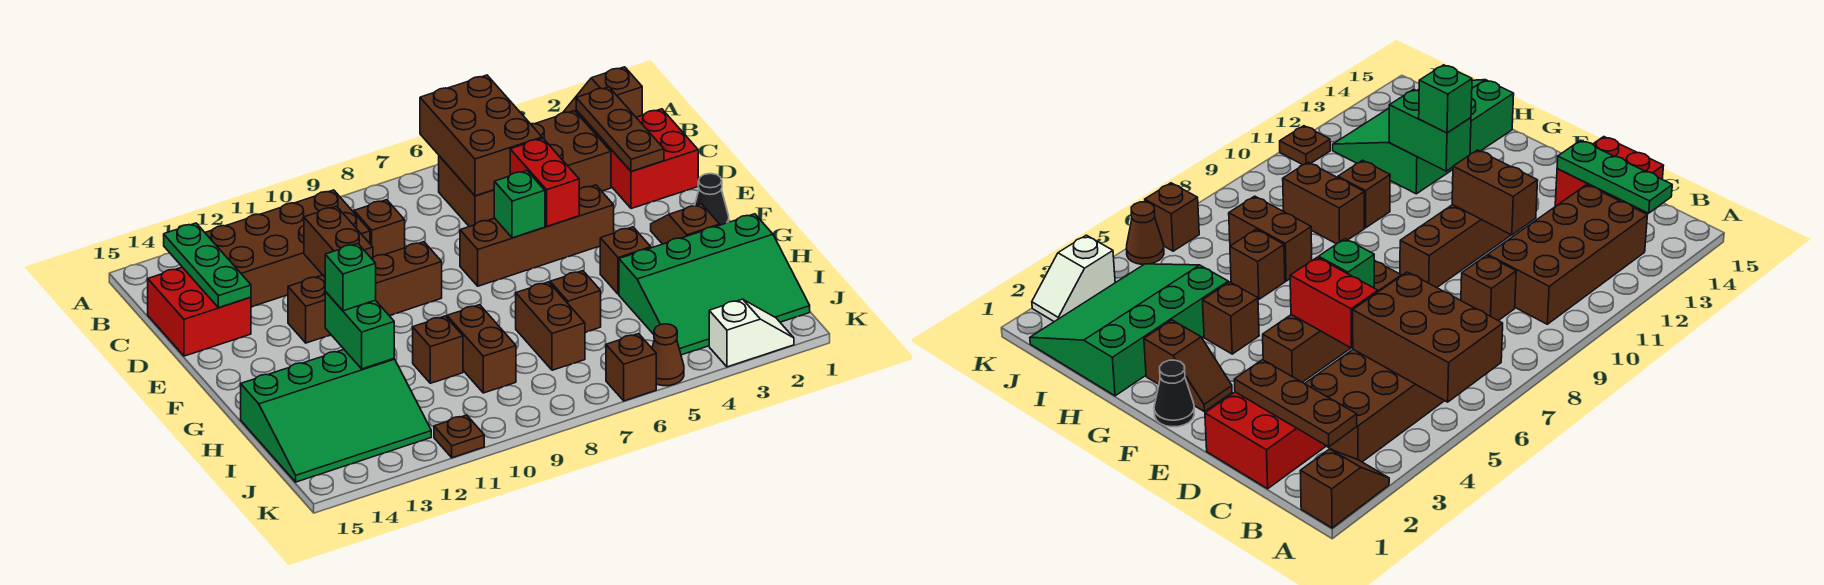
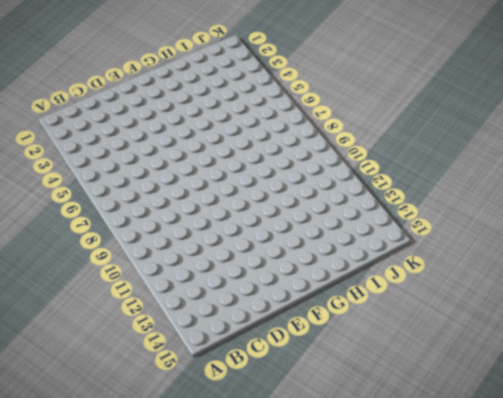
none -> brown slope A1:A2 level 1 top 1
none -> brown brick B3:C6 level 1
none -> brown brick B10:C13 level 1

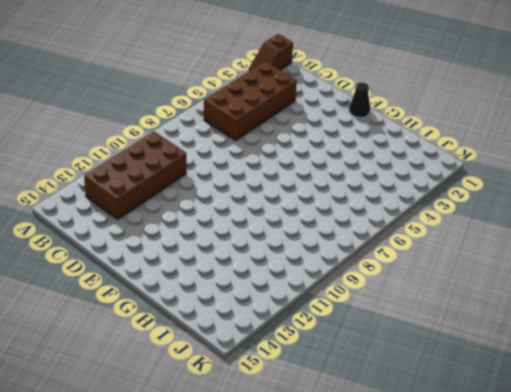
none -> red brick C1:D2 level 1
none -> brown brick C9 level 1
none -> red brick C14:D15 level 1

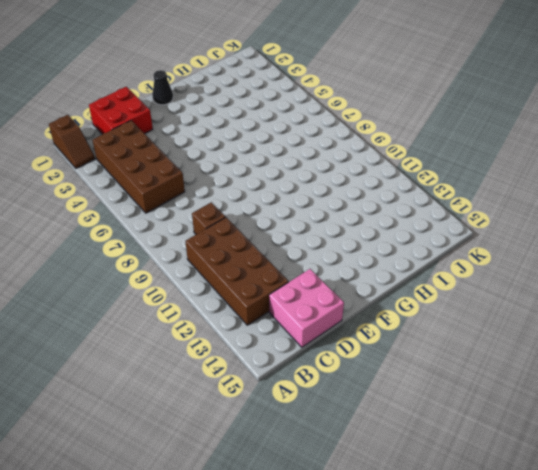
pink brick C14:D15 level 1 -> red brick C14:D15 level 1
none -> brown brick E4:E7 level 1
none -> brown brick E9:E12 level 1
none -> brown slope F2:G2 level 1 top G

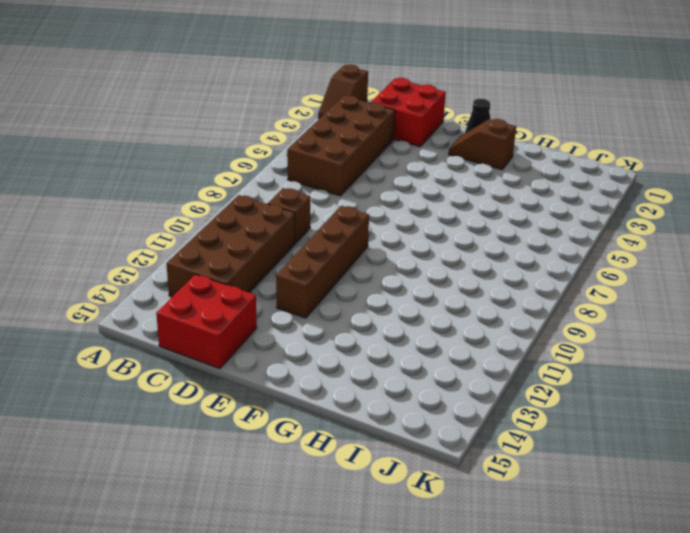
none -> brown brick E4:E7 level 1
none -> brown brick G4 level 1
none -> green slope H1:J4 level 1 top H

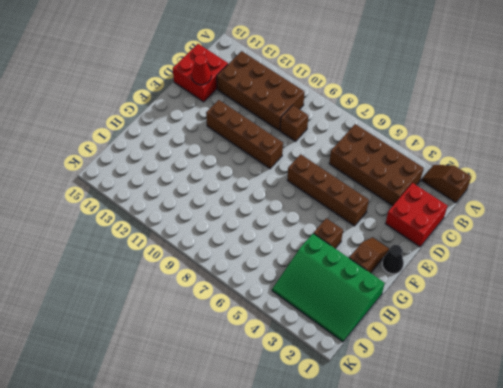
red cone D14 level 2 -> green plate B14:D14 level 2
none -> brown brick H6 level 1
none -> brown brick H7:I7 level 1
none -> brown brick H9:I9 level 1

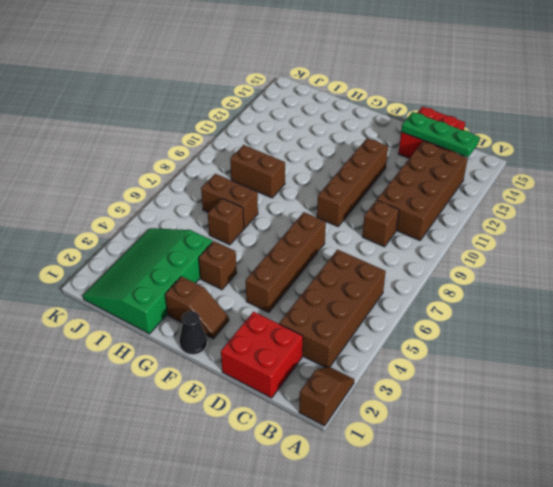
none -> brown brick H10 level 1
none -> green slope H12:J15 level 1 top H
none -> white slope K2:K3 level 1 top 3

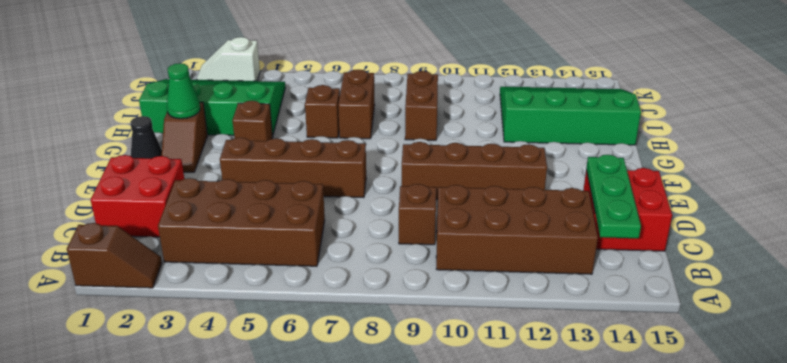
green cone G2 level 2 -> none
none -> brown brick H10 level 1
none -> brown cone K5 level 1
none -> brown brick K6 level 1

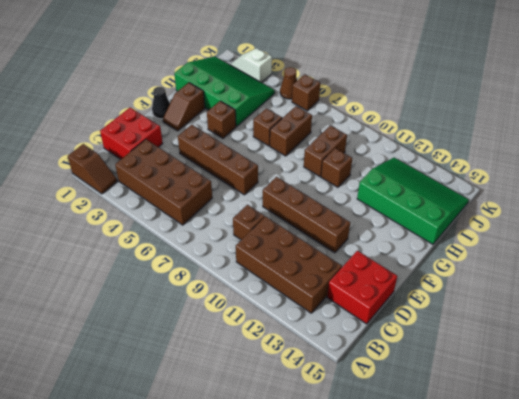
none -> brown plate K11 level 1
none -> brown brick A5:C6 level 2
none -> brown plate B2:D2 level 2

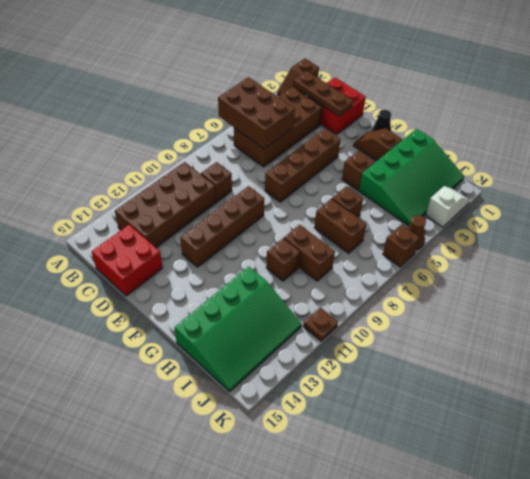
none -> green plate B14:D14 level 2
none -> red brick D5:E5 level 2
none -> brown brick D11:E11 level 2

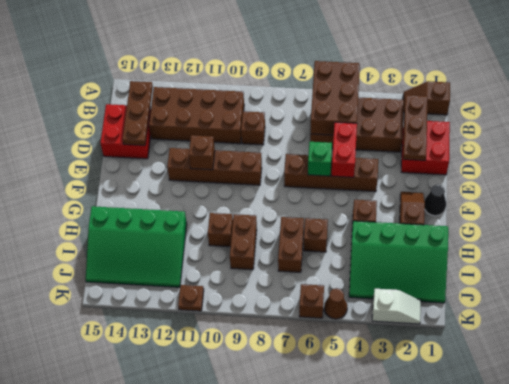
brown plate B14:D14 level 2 -> green plate B14:D14 level 2
brown brick E11 level 2 -> brown brick D11:E11 level 2
none -> green brick G12:H12 level 2
none -> green brick G12 level 3

